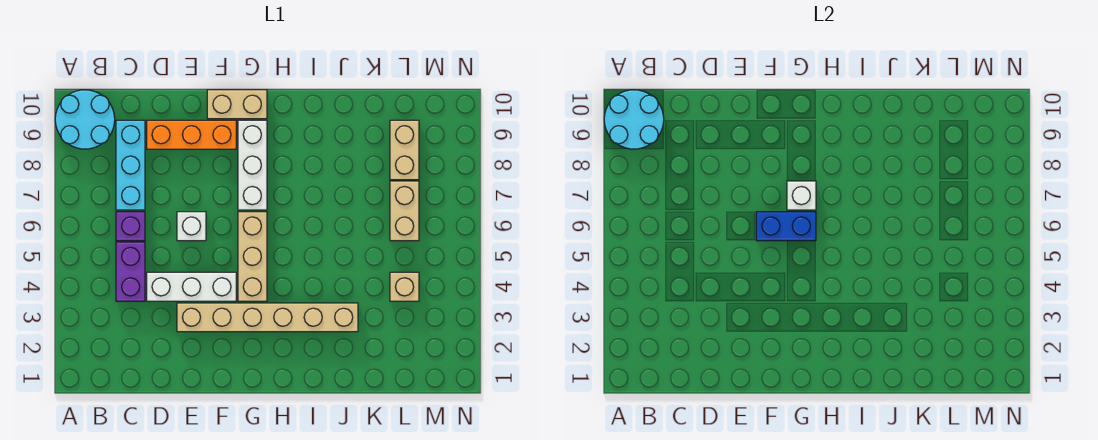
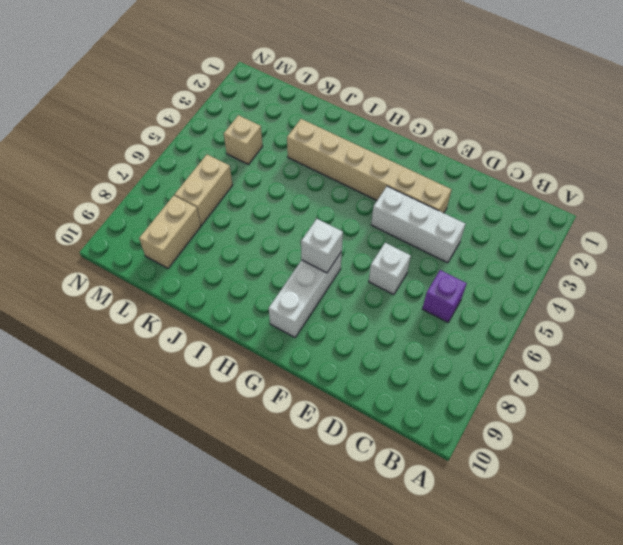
none -> cyan round brick A9:B10 level 1
none -> purple brick C4:C5 level 1
none -> cyan brick C7:C9 level 1

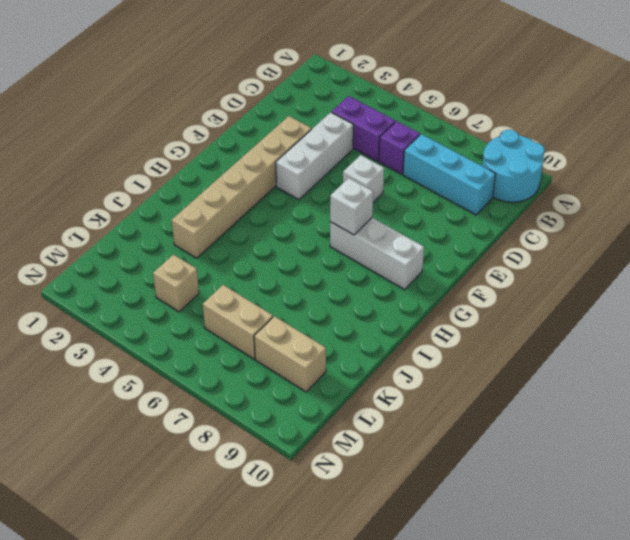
none -> orange brick D9:F9 level 1
none -> tan brick F10:G10 level 1
none -> tan brick G4:G6 level 1

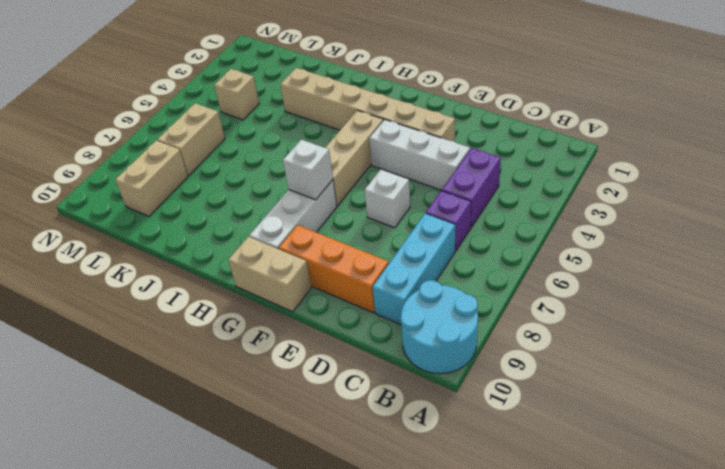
none -> cyan round brick A9:B10 level 2
none -> blue brick F6:G6 level 2

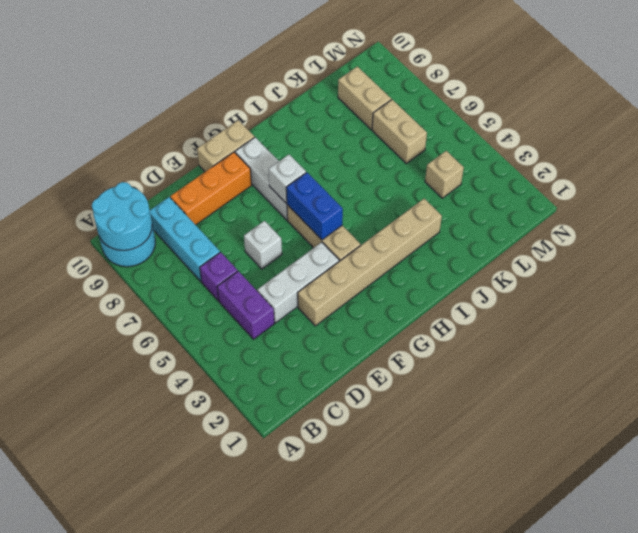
blue brick G5:G6 level 2 -> blue brick F6:G6 level 2

